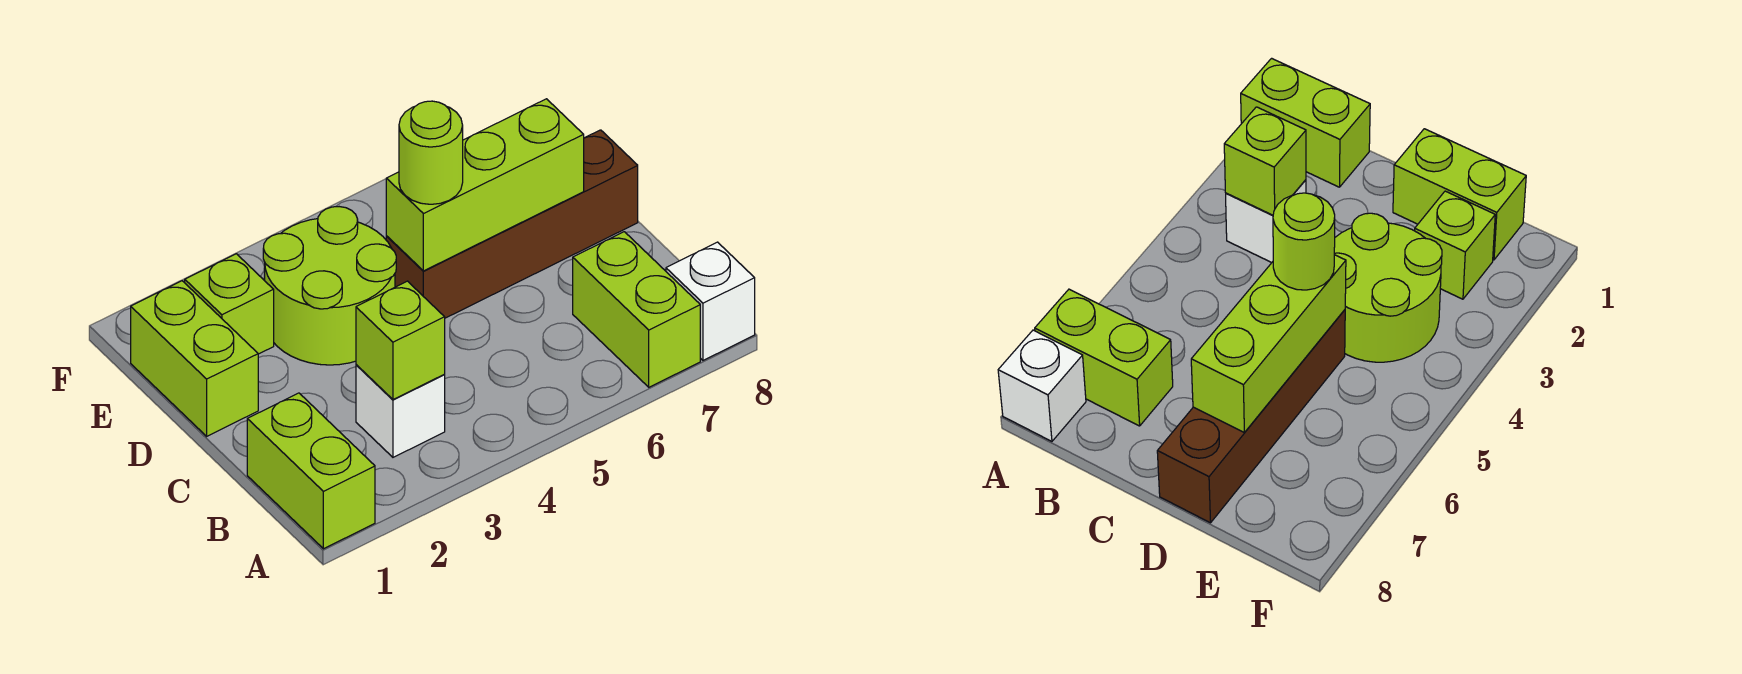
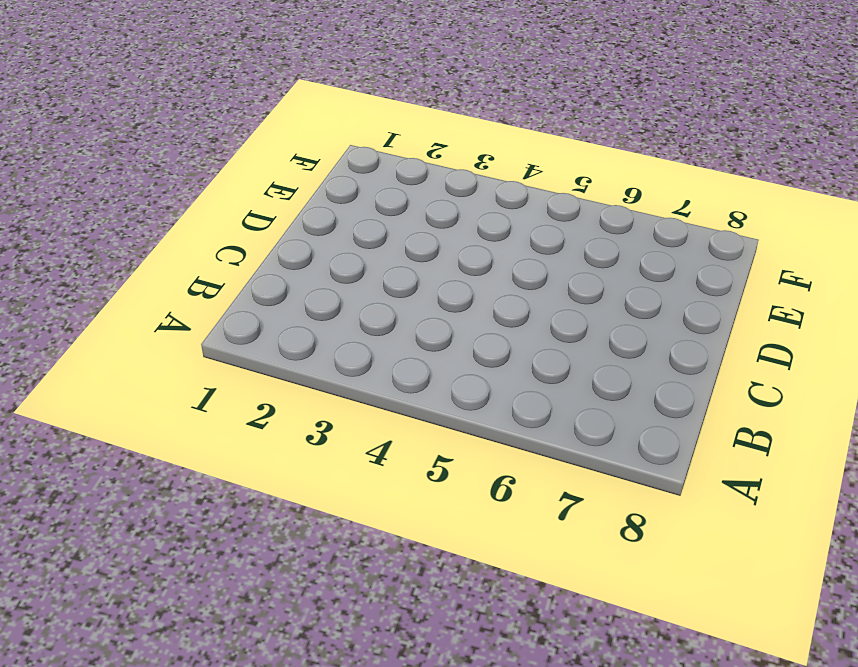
none -> lime brick A1:B1 level 1
none -> lime brick A7:B7 level 1

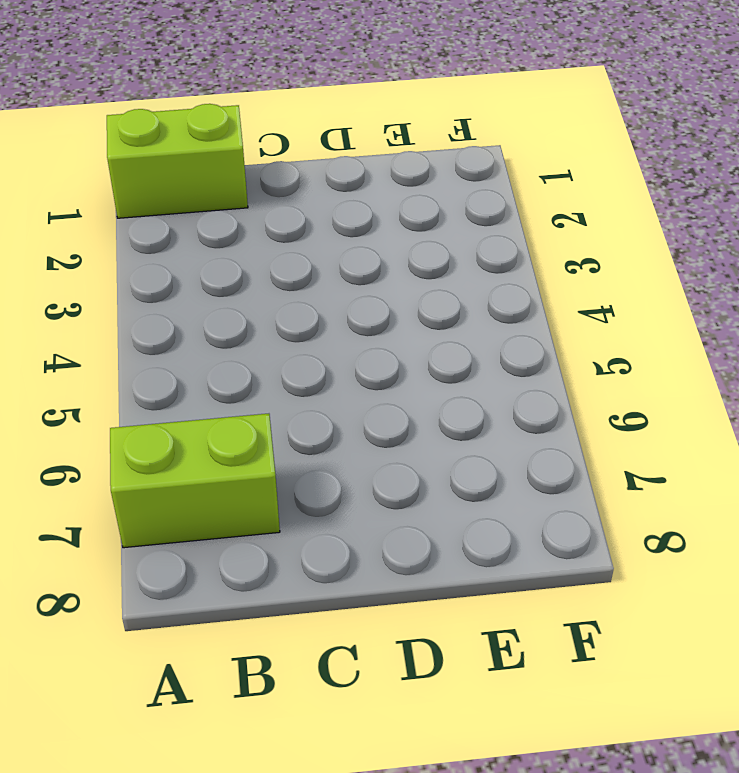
none -> white brick A8 level 1
none -> white brick B3 level 1

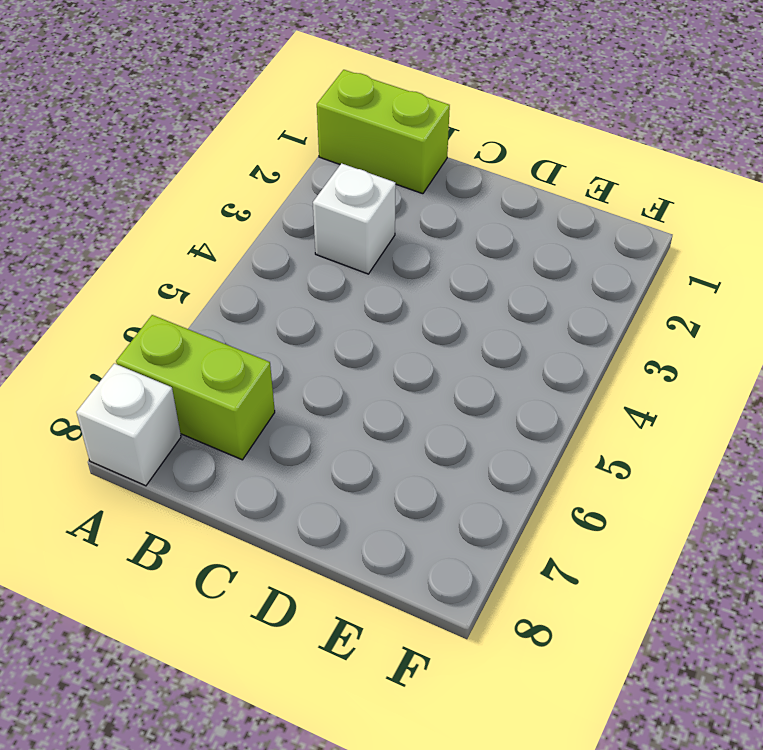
none -> lime brick D1:E1 level 1
none -> lime round brick D3:E4 level 1

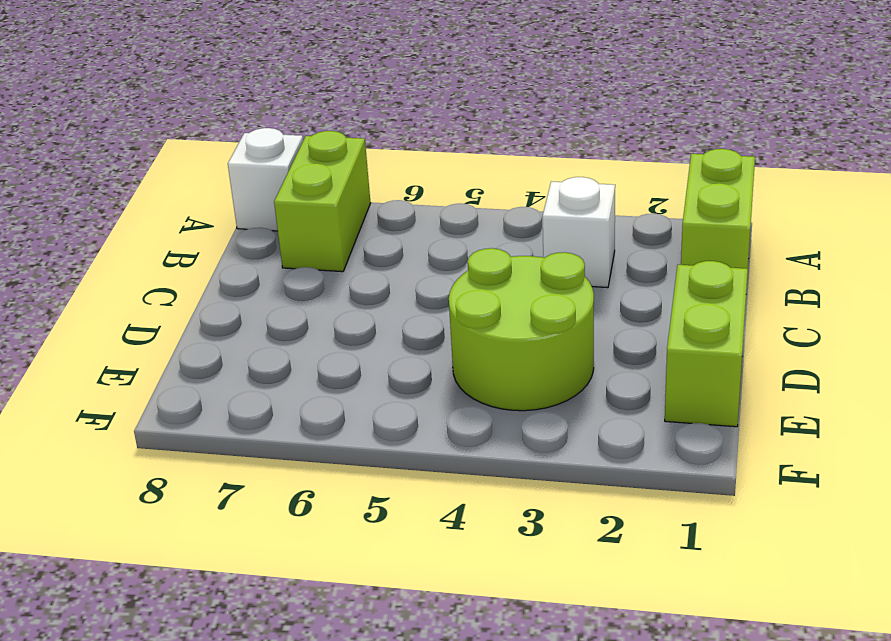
none -> brown brick D5:D8 level 1
none -> lime brick E2 level 1

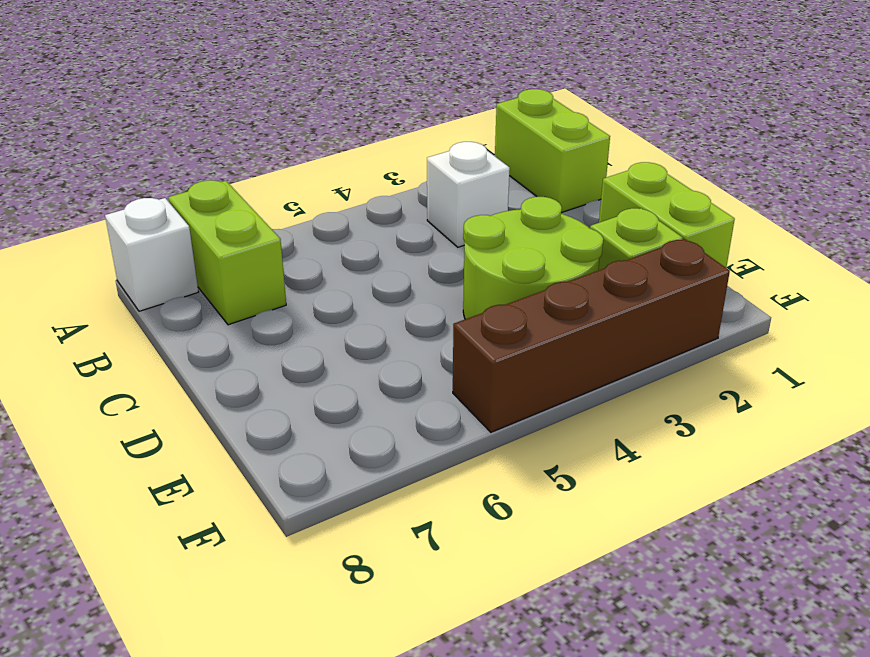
brown brick F2:F5 level 1 -> brown brick D5:D8 level 1
none -> lime brick B3 level 2
none -> lime brick D5:D7 level 2

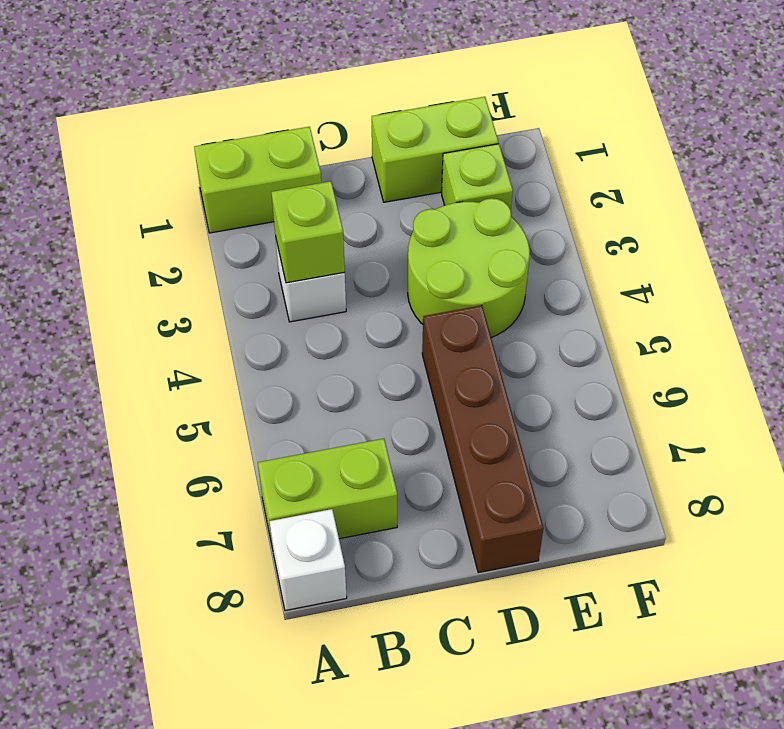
none -> lime brick D5:D7 level 2
none -> lime round brick D5 level 3

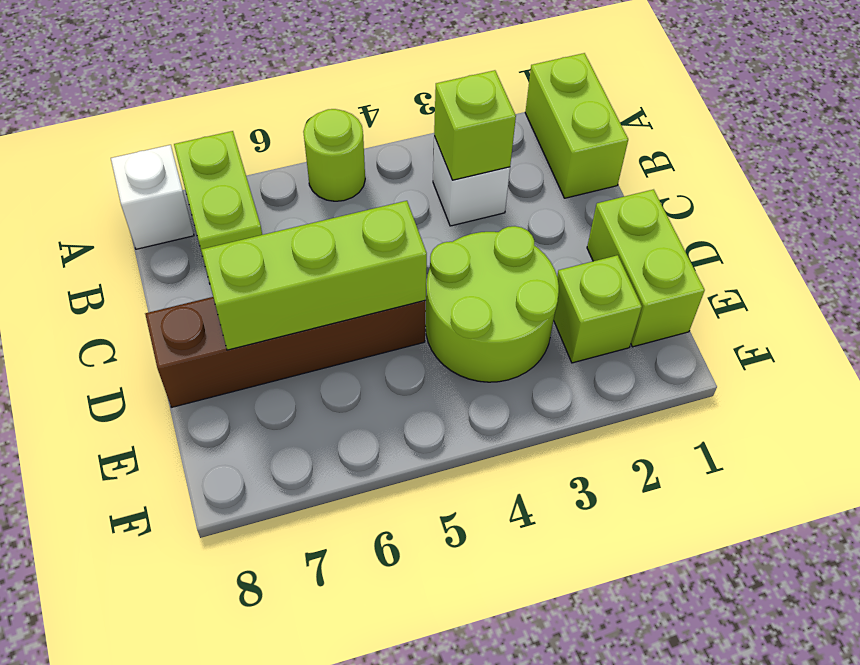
lime round brick A5 level 1 -> lime round brick D5 level 3

